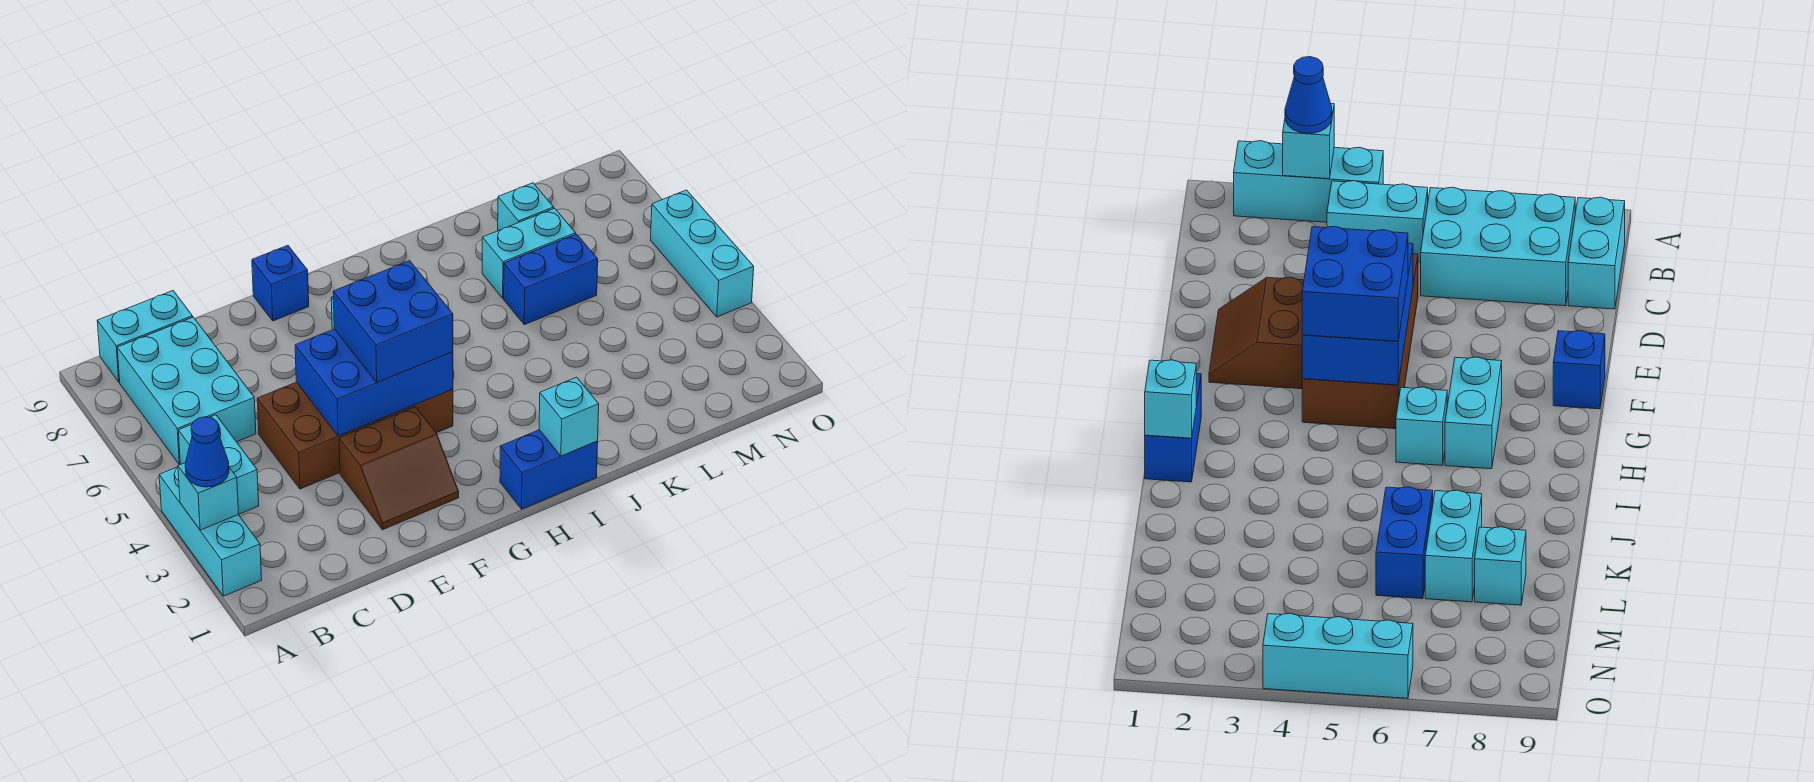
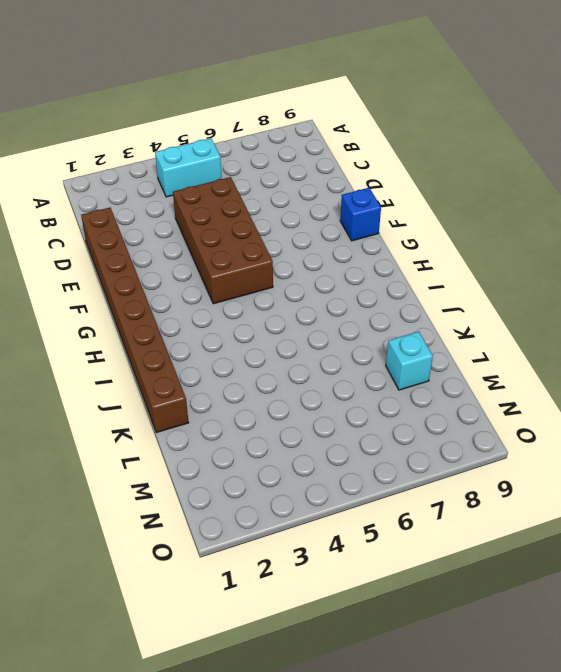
brown brick D1:K1 level 1 -> blue brick H1:I1 level 1
none -> cyan brick A2:A4 level 1
none -> cyan brick B6:C8 level 1
none -> cyan brick B9:C9 level 1

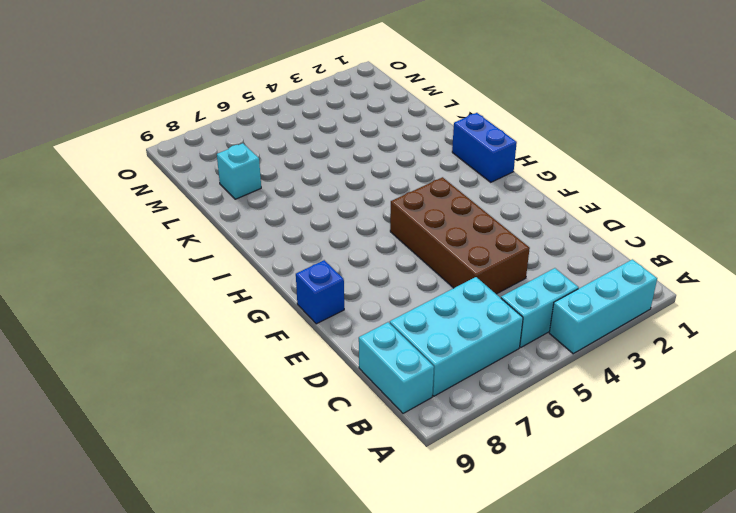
none -> brown slope E2:F3 level 1 top 3
none -> cyan brick G7:H7 level 1
none -> cyan brick H6 level 1

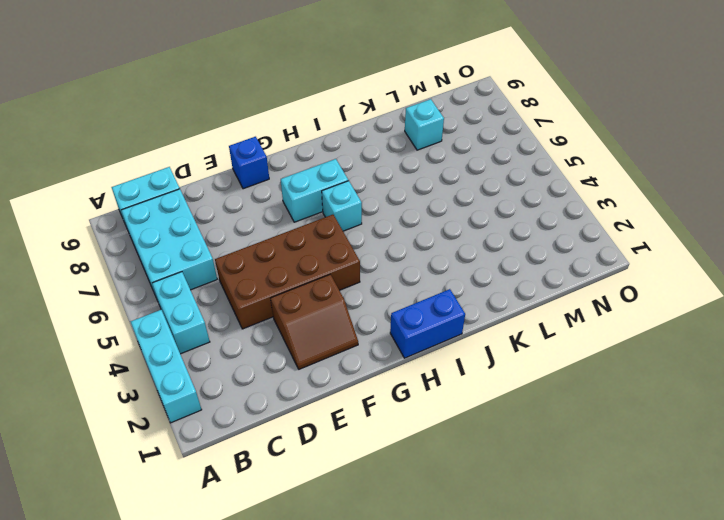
none -> blue brick K6:L6 level 1
none -> cyan brick K7:L7 level 1
none -> cyan brick O4:O6 level 1

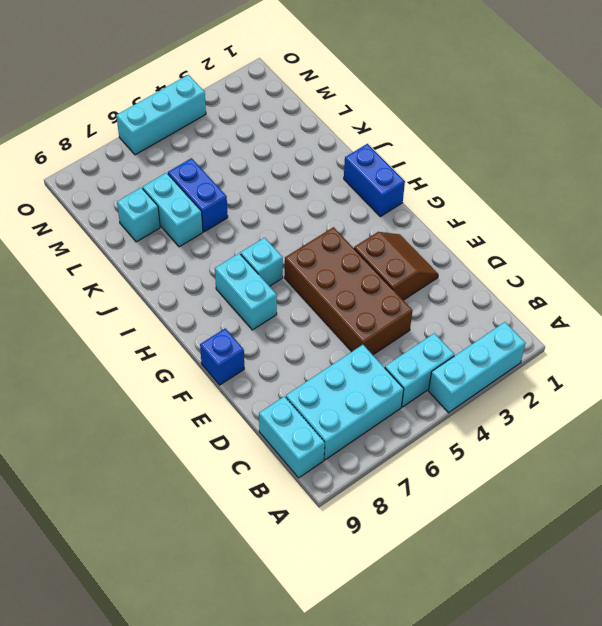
none -> cyan brick A3 level 2
none -> blue brick E4:G5 level 2
none -> cyan brick I1 level 2

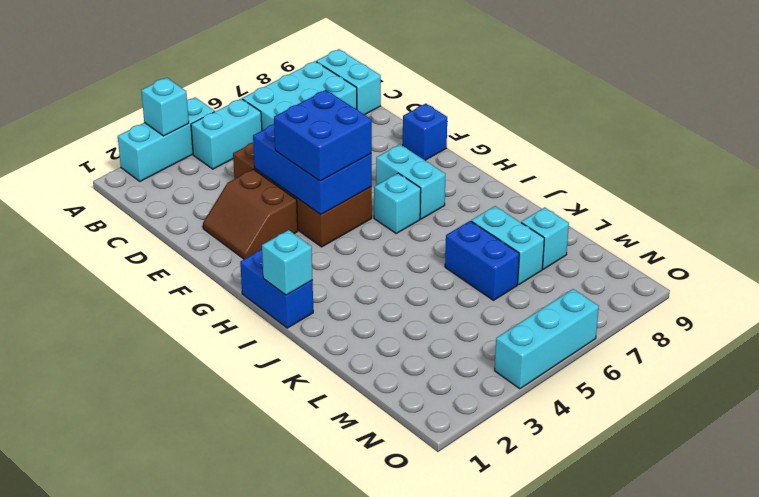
none -> blue cone A3 level 3

